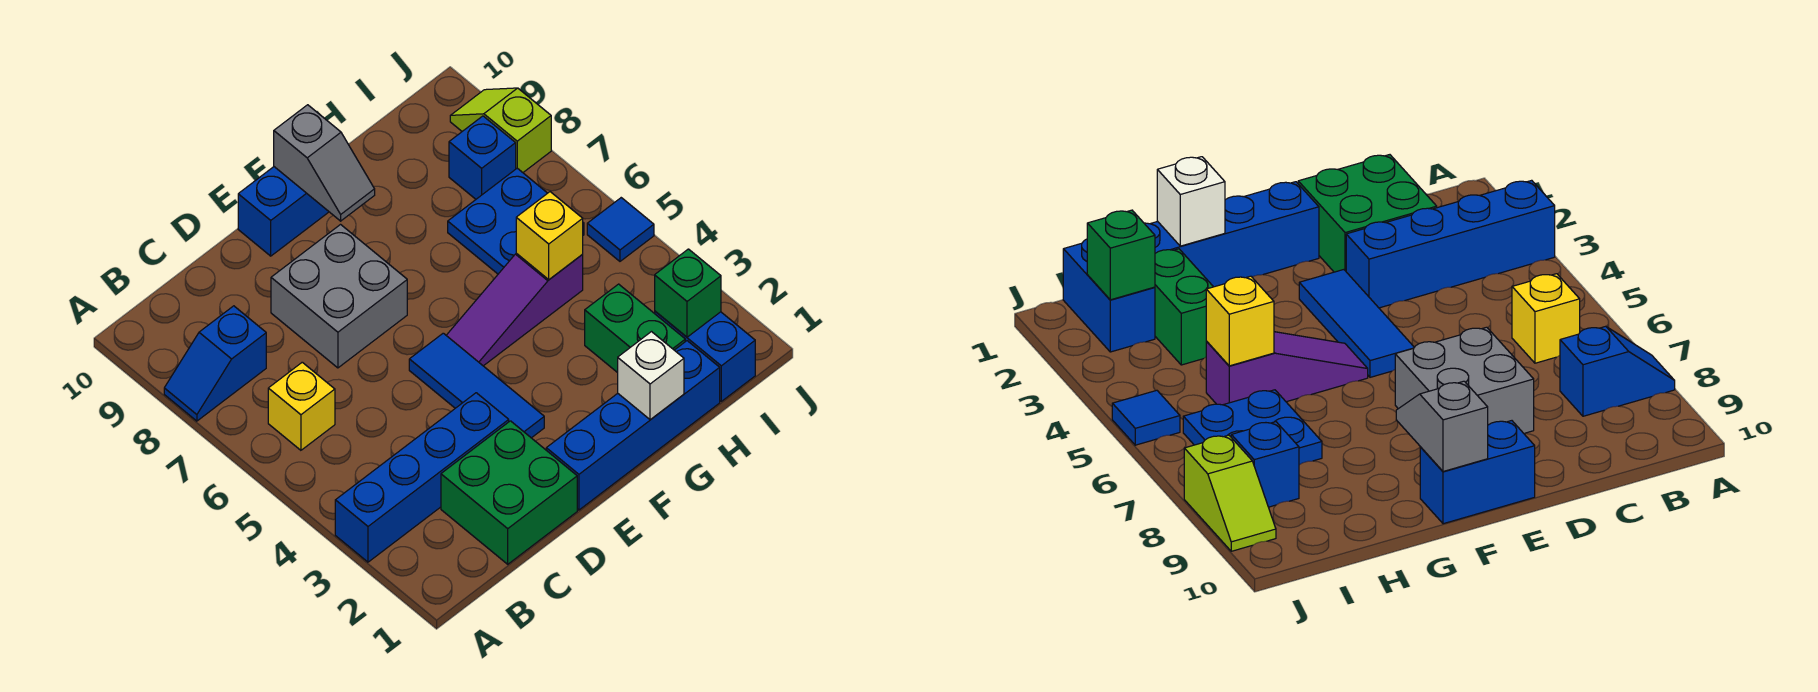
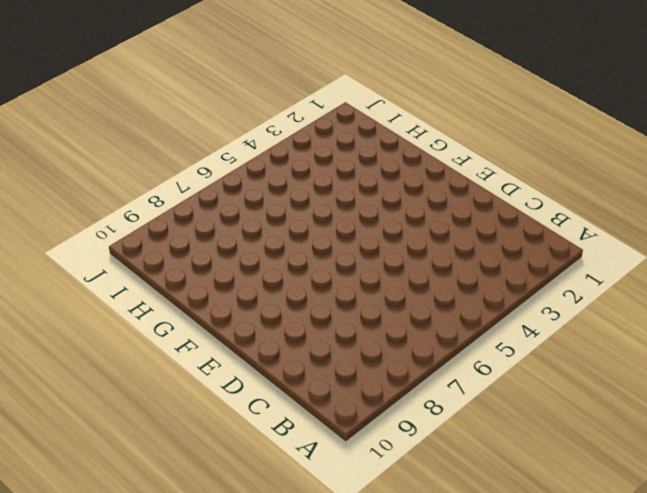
none -> blue brick A3:D3 level 1
none -> blue slope A8:B8 level 1 top B
none -> yellow brick B6 level 1

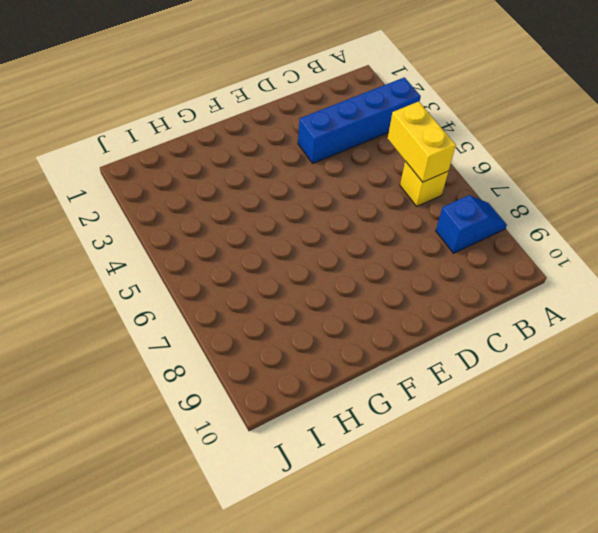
yellow brick B5:B6 level 2 -> none
none -> green brick C1:D2 level 1
none -> grey brick D7:E8 level 1
none -> blue brick E1:H1 level 1

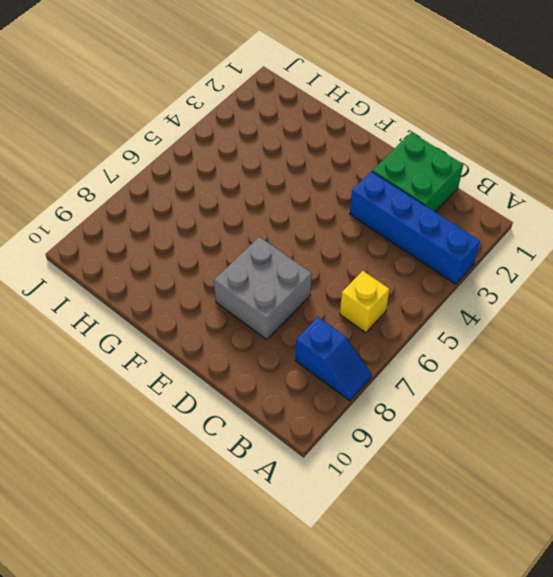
none -> blue brick E1:H1 level 1
none -> blue tile E3:E5 level 1
none -> blue brick E10:F10 level 1

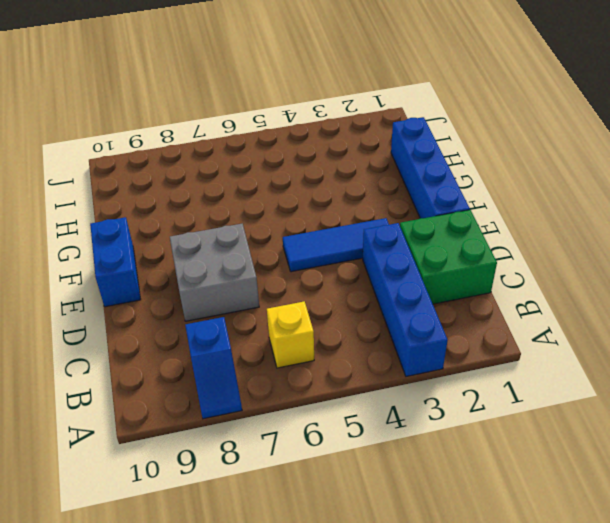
none -> purple slope F5:H5 level 1 top H
none -> green brick H2:H3 level 1
none -> blue plate H6:I7 level 1

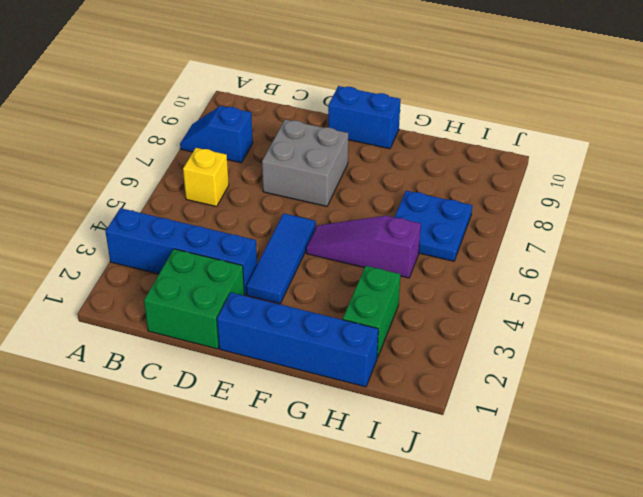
none -> blue brick I1:I2 level 1
none -> blue brick I8 level 1
none -> blue tile J5 level 1

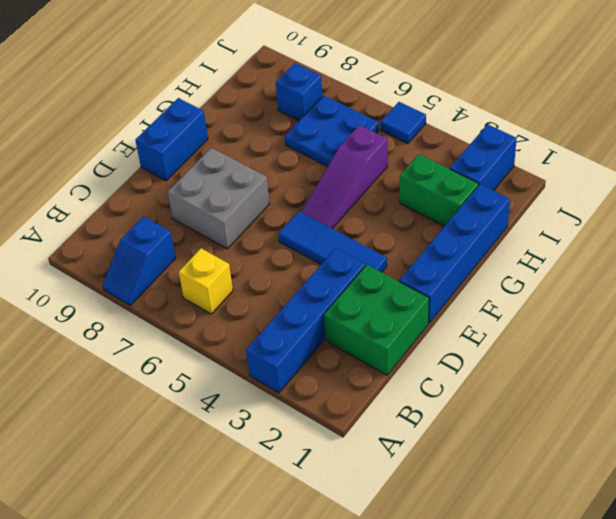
blue brick I2:J2 level 1 -> blue brick I1:I2 level 1
none -> lime slope J8:J9 level 1 top 8
none -> grey slope F9:F10 level 2 top 10
none -> white brick G1 level 2

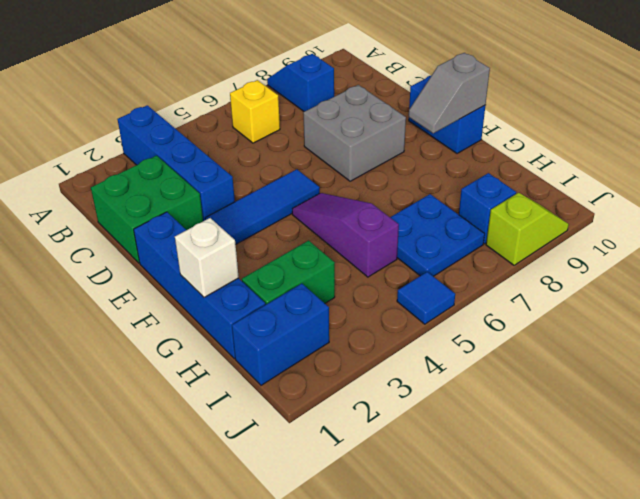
none -> yellow brick H5 level 2
none -> green brick I2 level 2

